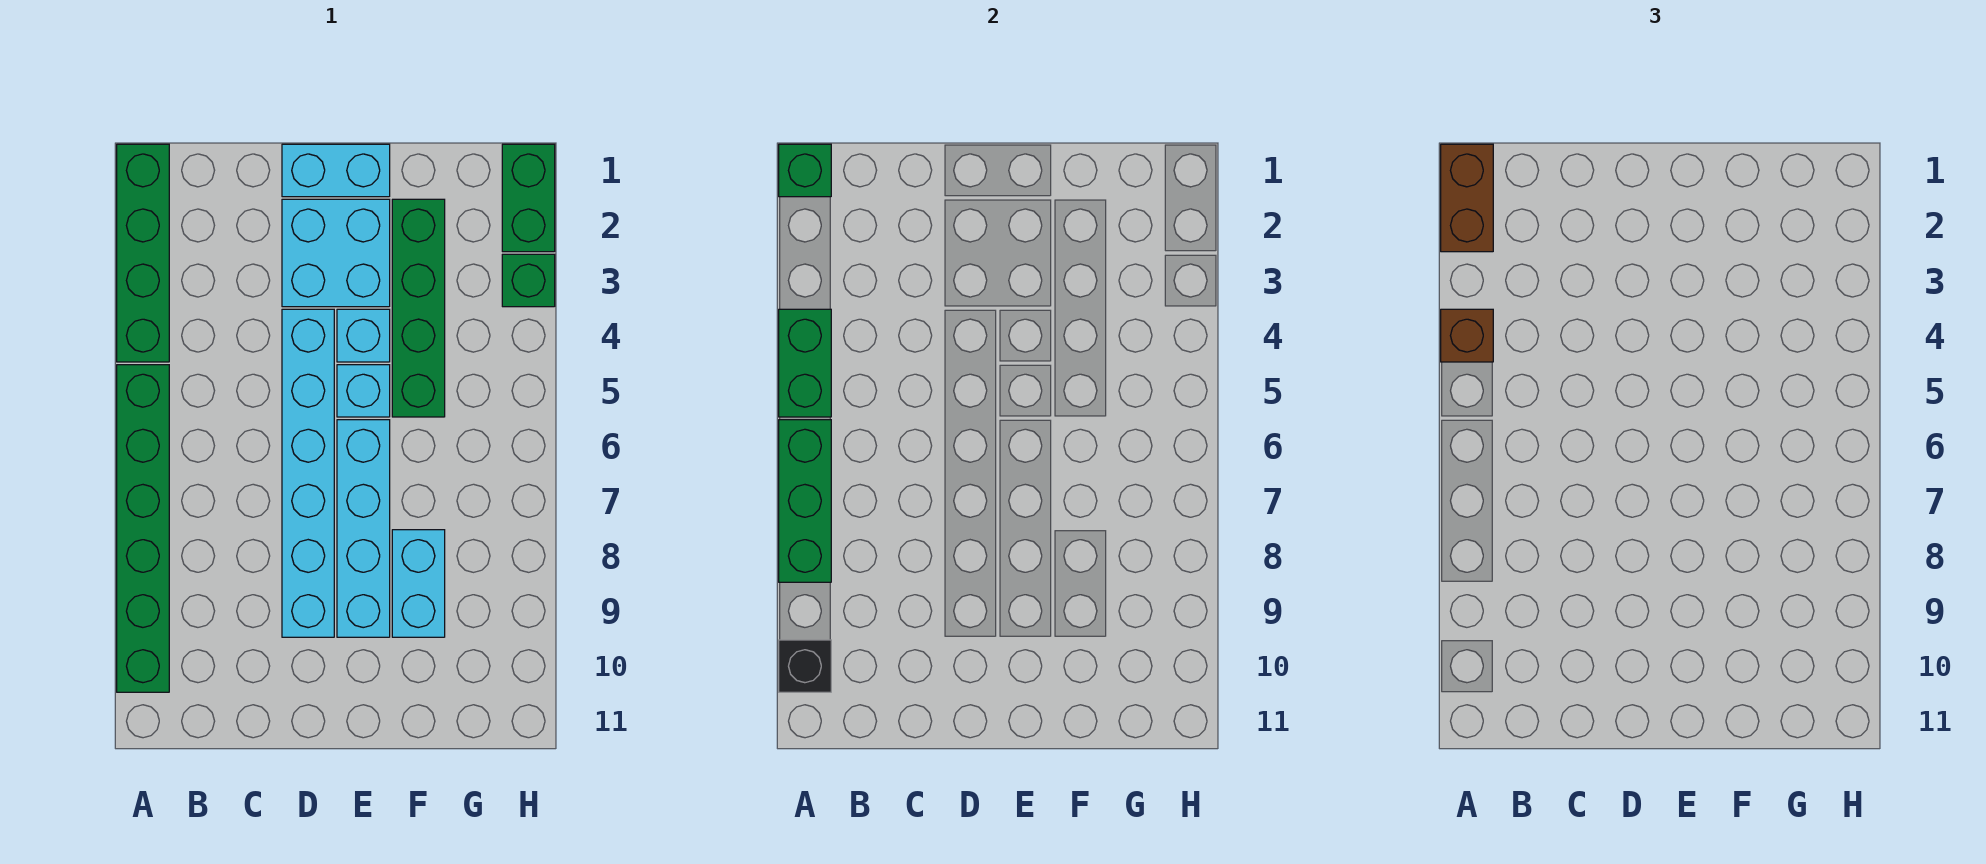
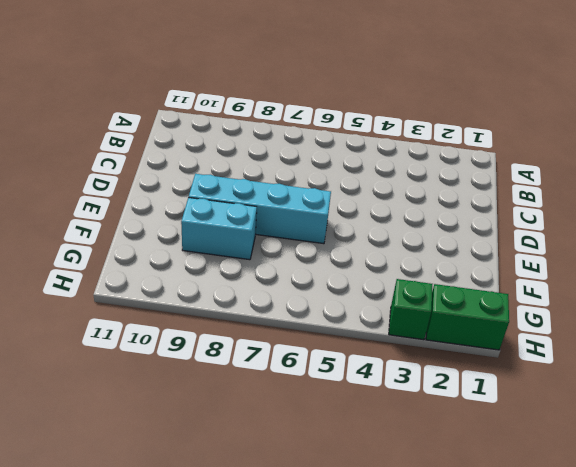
none -> green brick A1:A4 level 1
none -> green brick A5:A10 level 1
none -> cyan brick D1:E1 level 1

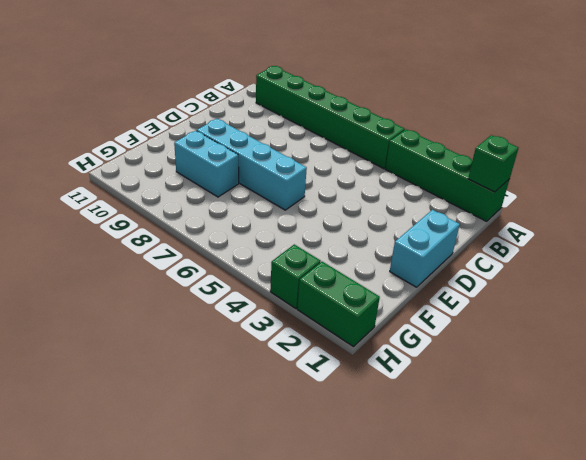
none -> cyan brick D2:E3 level 1
none -> cyan brick D4:D9 level 1
none -> cyan brick E4 level 1

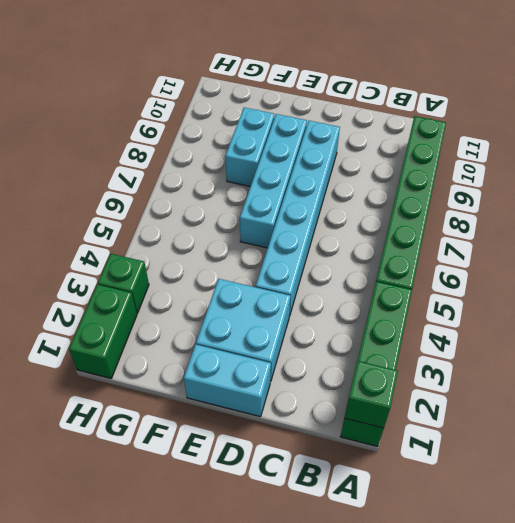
none -> cyan brick E4 level 1
none -> cyan brick E5 level 1
none -> green brick F2:F5 level 1

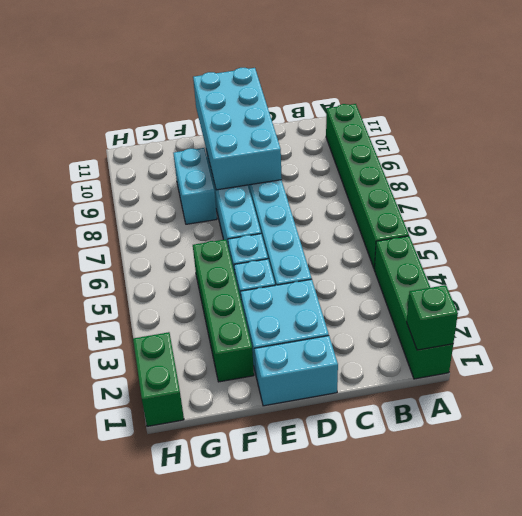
cyan brick D8:E11 level 2 -> none
none -> green brick H3 level 1
none -> green brick A4:A5 level 2
none -> green brick A6:A8 level 2

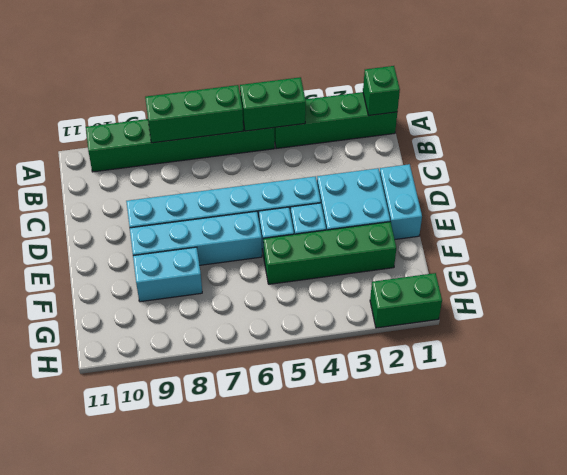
none -> green brick H3 level 1
none -> black brick A10 level 2
none -> brown brick A1:A2 level 3

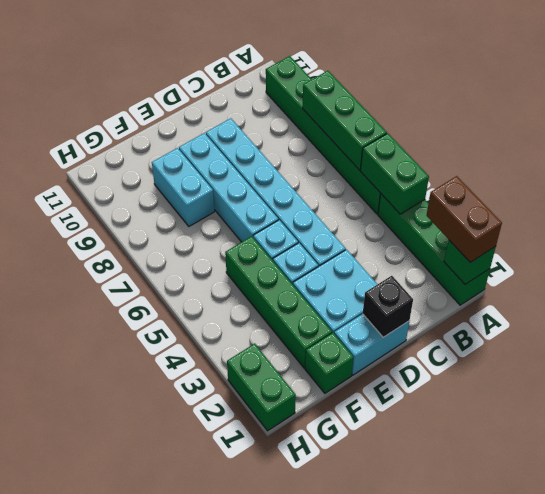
black brick D1 level 2 -> black brick A10 level 2
green brick F1 level 1 -> green brick H3 level 1
none -> brown brick A4 level 3

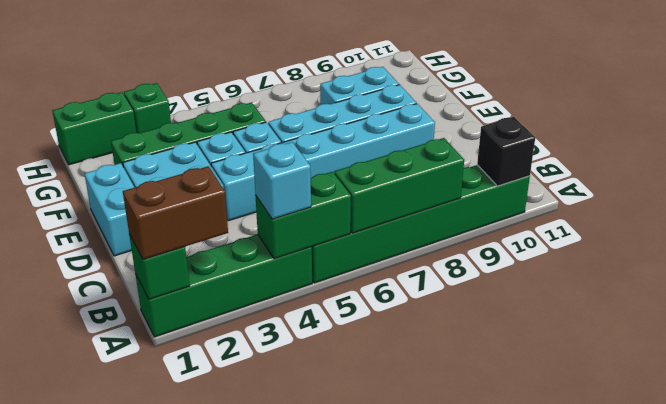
cyan brick A4 level 3 -> brown brick A4 level 3

